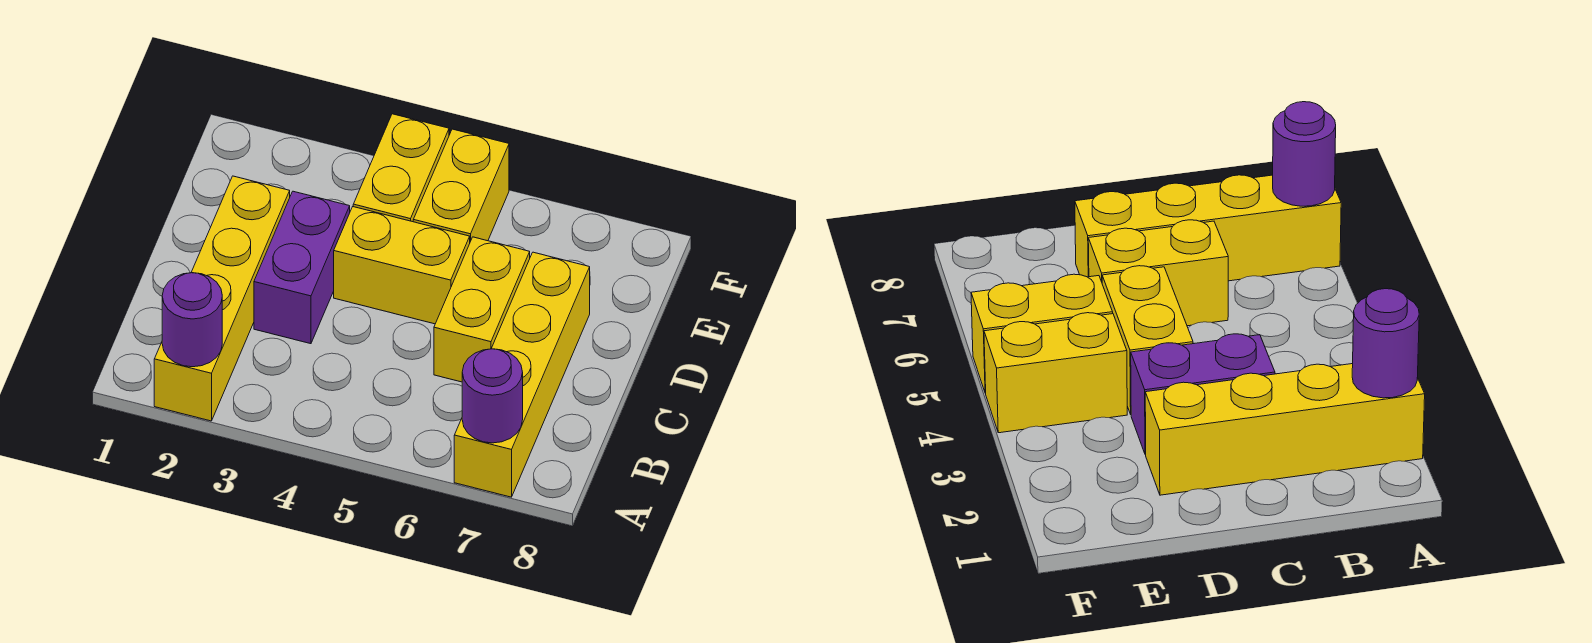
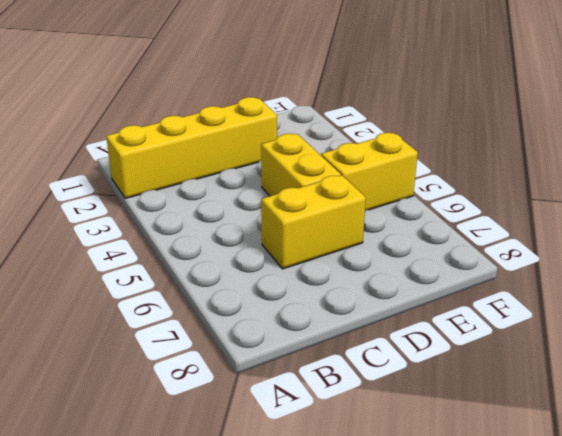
none -> yellow brick A7:D7 level 1
none -> purple brick C3:D3 level 1

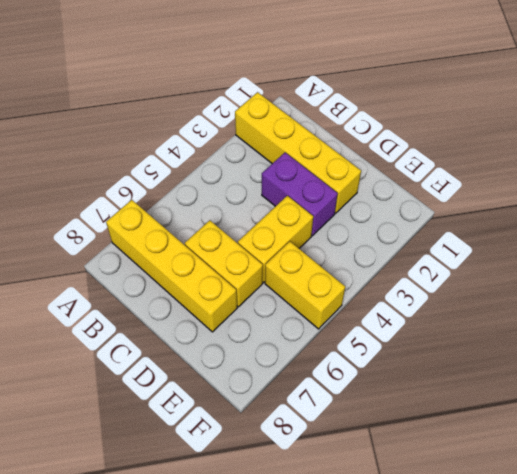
none -> yellow brick E4:F4 level 1
none -> purple round brick A2 level 2

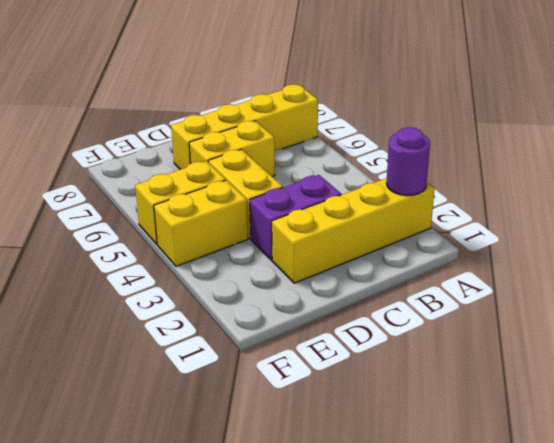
none -> purple round brick A7 level 2

